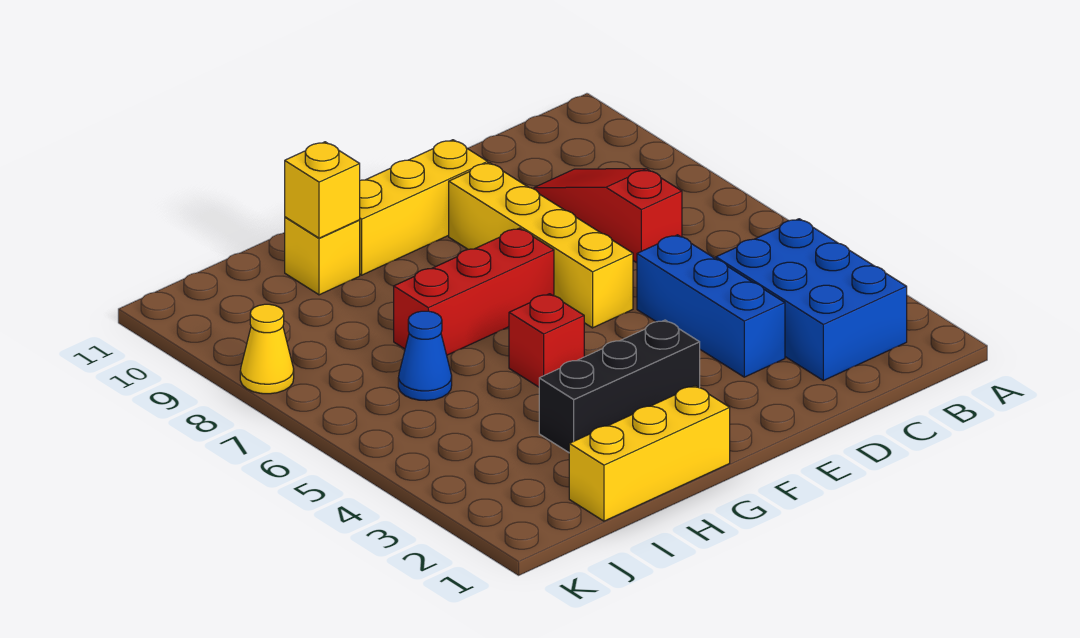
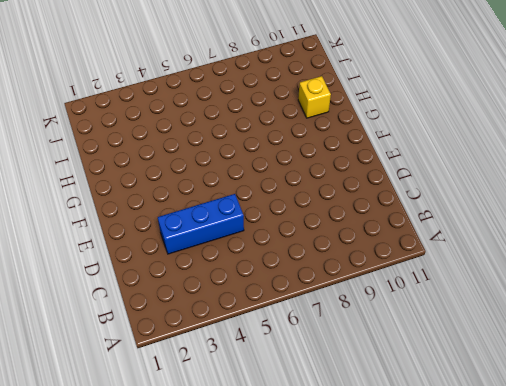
none -> blue brick B2:C4 level 1
none -> red slope C7:C9 level 1 top 7
none -> yellow brick E6:E9 level 1

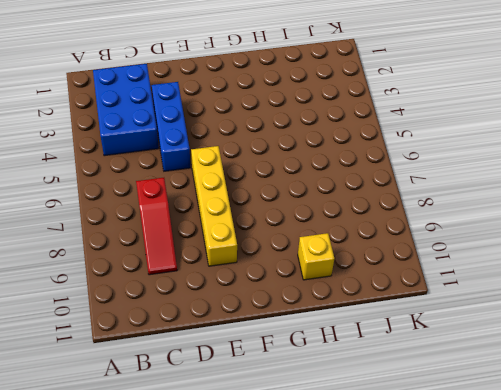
none -> yellow brick E10:G10 level 1
none -> black brick F3:H3 level 1
none -> red brick F7:H7 level 1

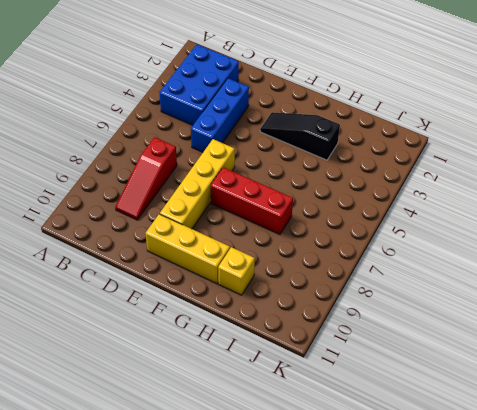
black slope F3:H3 level 1 top H -> black brick F3:H3 level 1
none -> yellow brick G1:I1 level 1
none -> red brick G5 level 1
none -> blue cone I6 level 1

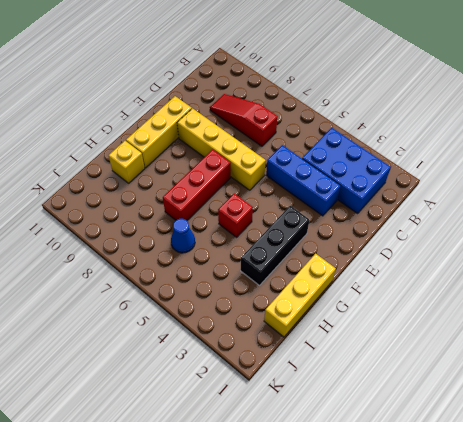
none -> yellow cone K8 level 1
none -> yellow brick H10 level 2

